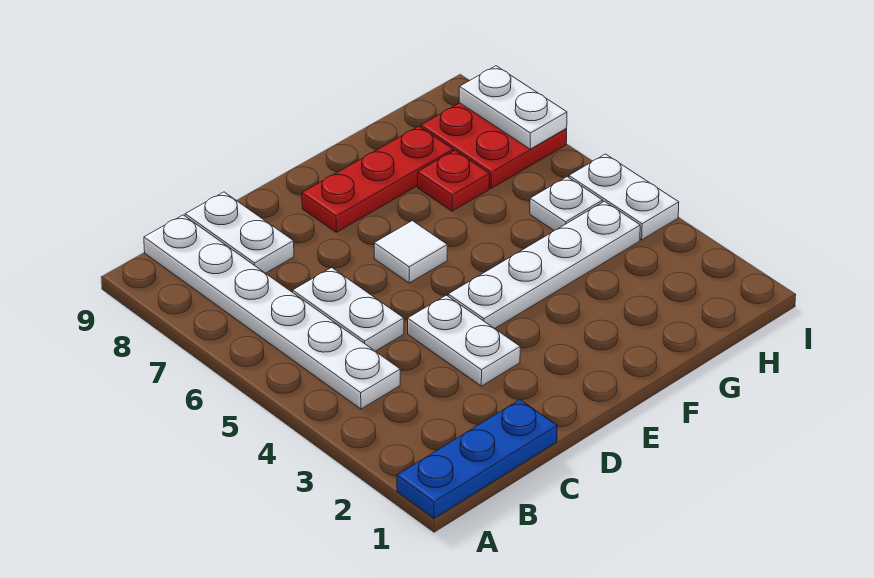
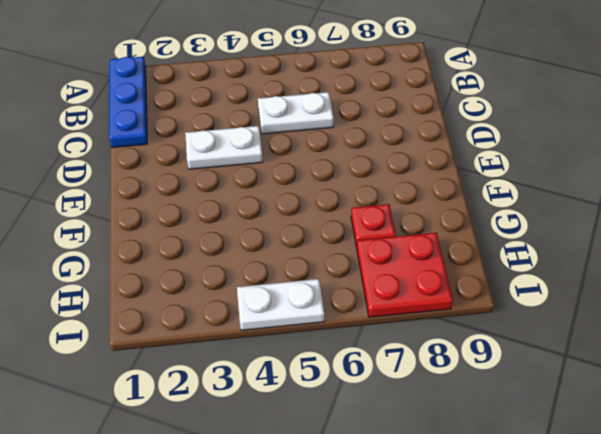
none -> white plate B4:B9 level 1
none -> white plate C8:C9 level 1
none -> white plate E4:H4 level 1

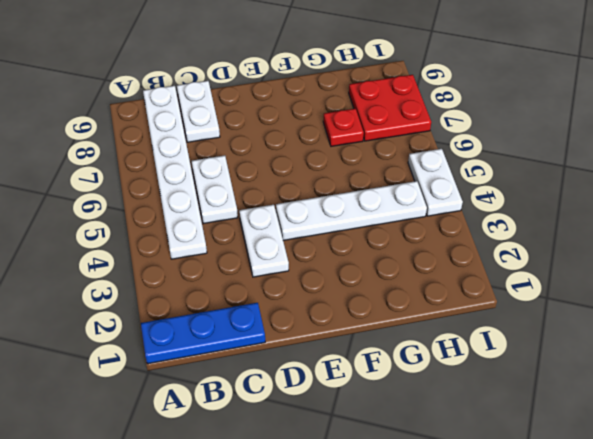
none -> white tile E6 level 1
none -> red plate E8:G8 level 1
none -> white plate H5 level 1

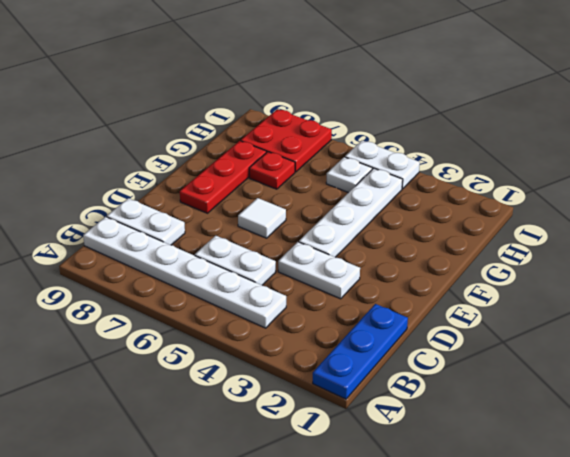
none -> white plate I7:I8 level 2

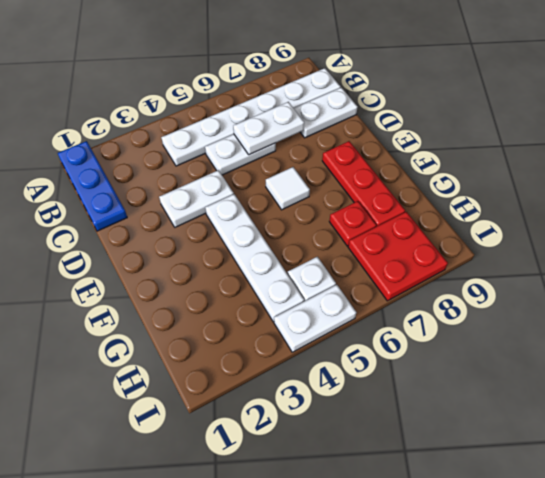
white plate C6:C7 level 2 -> white plate I7:I8 level 2

